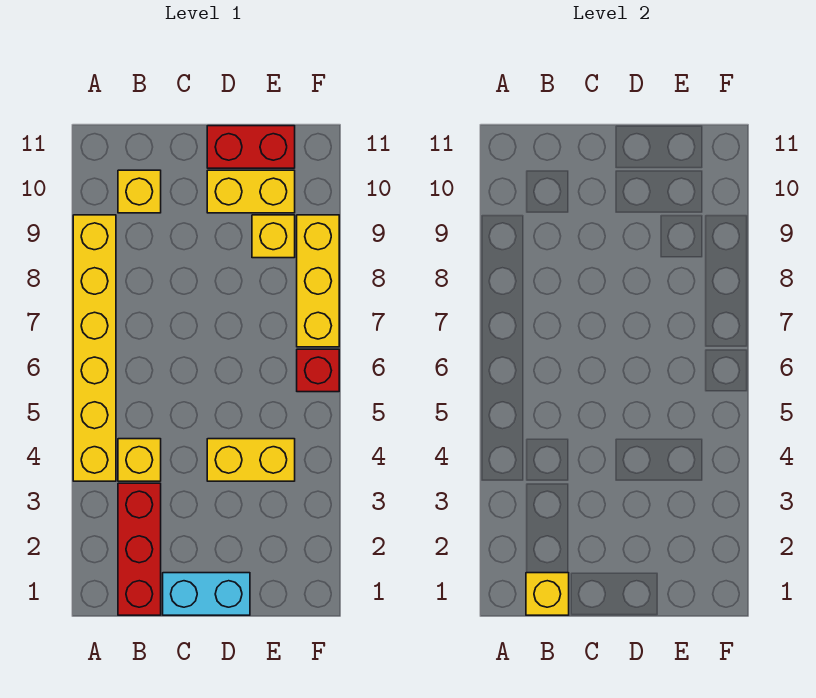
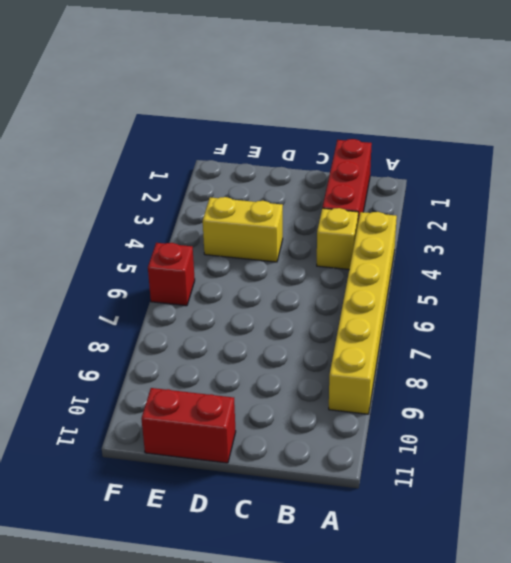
none -> yellow brick B10 level 1
none -> cyan brick C1:D1 level 1
none -> yellow brick D10:E10 level 1

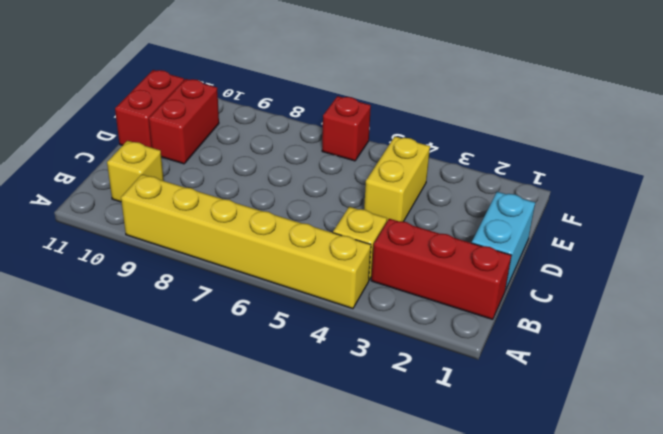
red brick D10:E10 level 1 -> yellow brick D10:E10 level 1
none -> yellow brick E9 level 1
none -> yellow brick F7:F9 level 1
none -> yellow brick B1 level 2

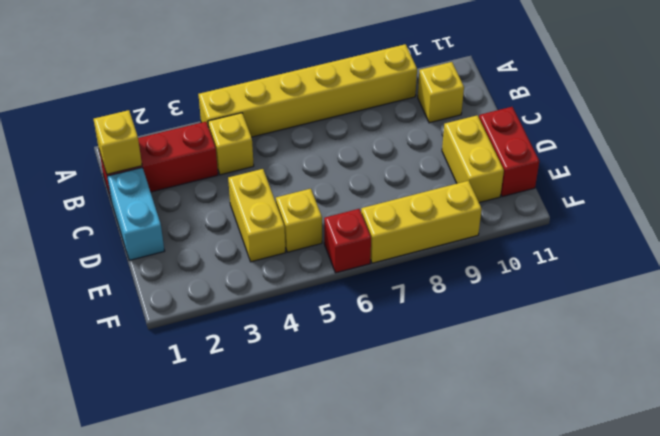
yellow brick E5 level 1 -> yellow brick E9 level 1

